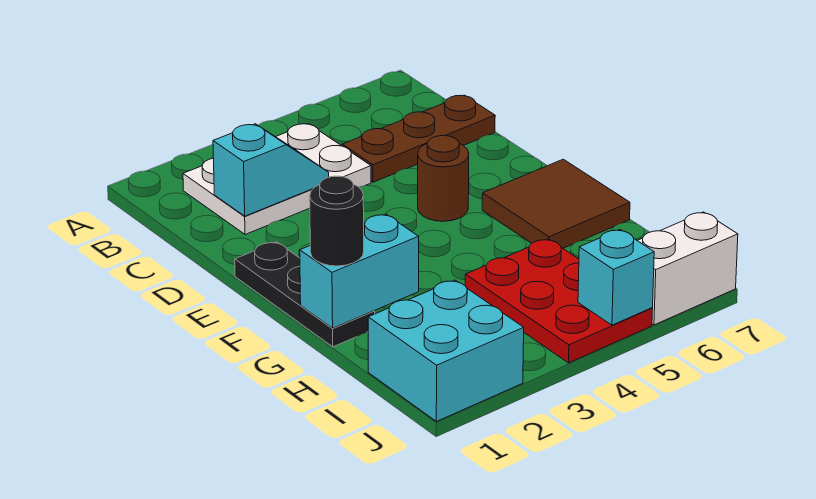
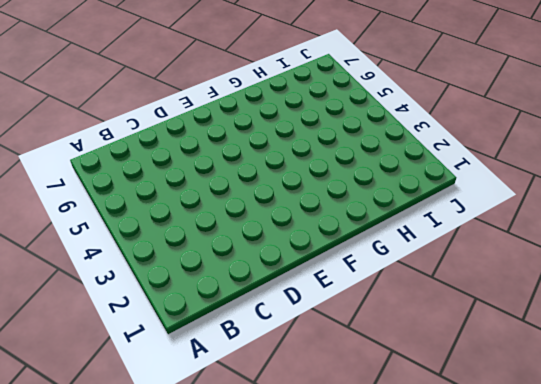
none -> white plate B2:C4 level 1
none -> brown plate C5:C7 level 1
none -> black plate E1:G1 level 1

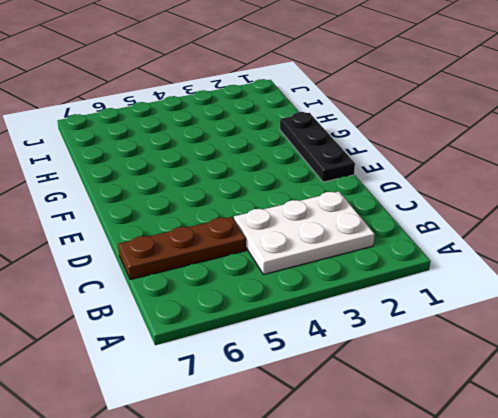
none -> brown round brick E5 level 1
none -> brown tile F6:G7 level 1
none -> red plate H4:J5 level 1

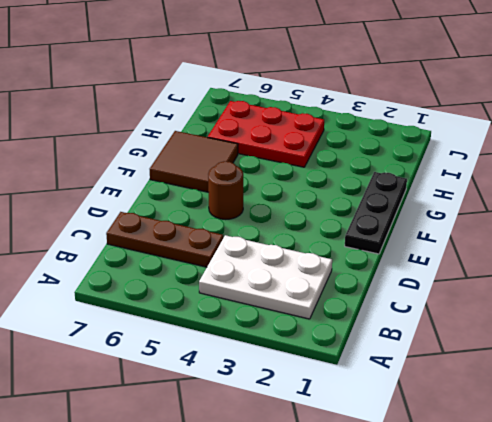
red plate H4:I6 level 1 -> red plate H4:J5 level 1
none -> cyan brick I1:J2 level 1
none -> white brick J6:J7 level 1
none -> cyan slope C2:C3 level 2 top 2

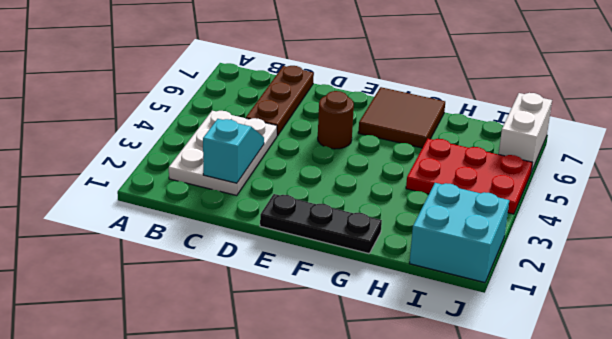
none -> cyan brick G1:G2 level 2
none -> cyan brick J5 level 2
none -> black round brick G1 level 3

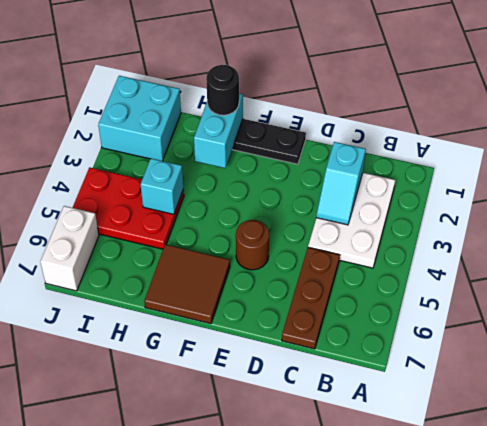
cyan brick H4 level 2 -> cyan brick J5 level 2

